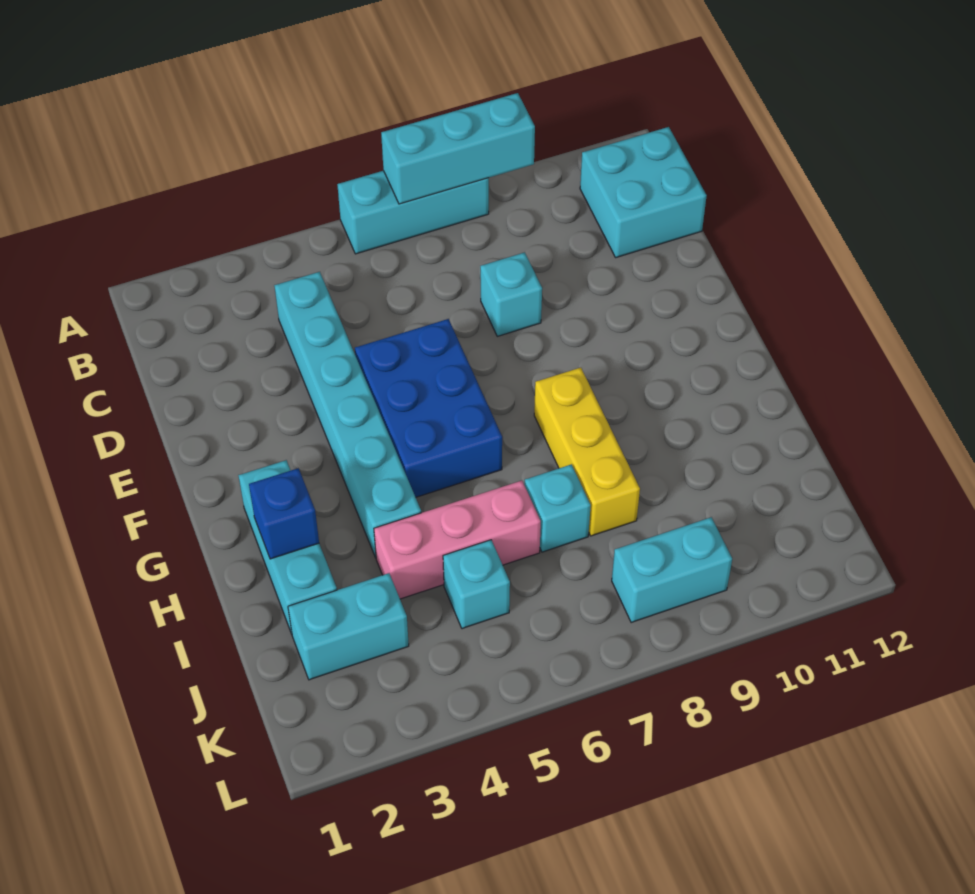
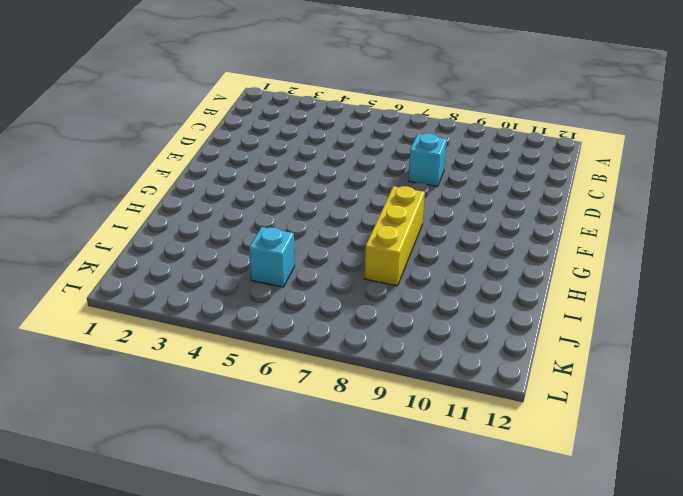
none -> cyan brick A6:A8 level 1
none -> cyan brick B11:C12 level 1
none -> cyan brick C4:H4 level 1

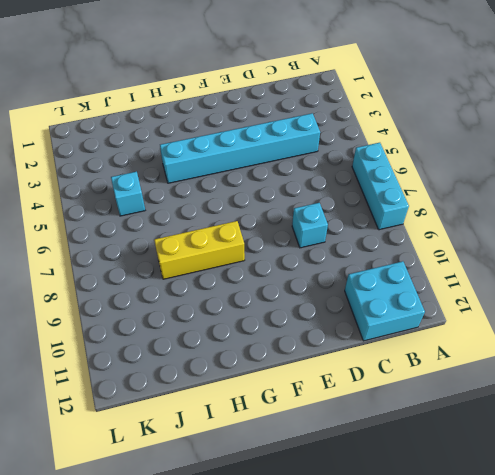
none -> blue brick E5:G6 level 1
none -> cyan brick G2:I2 level 1
none -> pink brick I4:I6 level 1

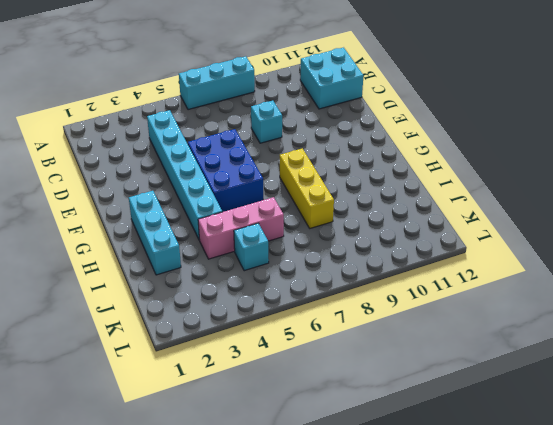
none -> cyan brick I7 level 1
none -> cyan brick J2:J3 level 1
none -> cyan brick K8:K9 level 1

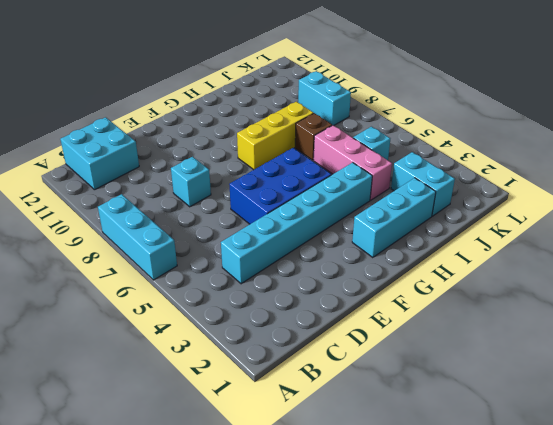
brown brick I7 level 1 -> cyan brick I7 level 1
none -> cyan brick A7:A9 level 2
none -> blue brick H2 level 2

